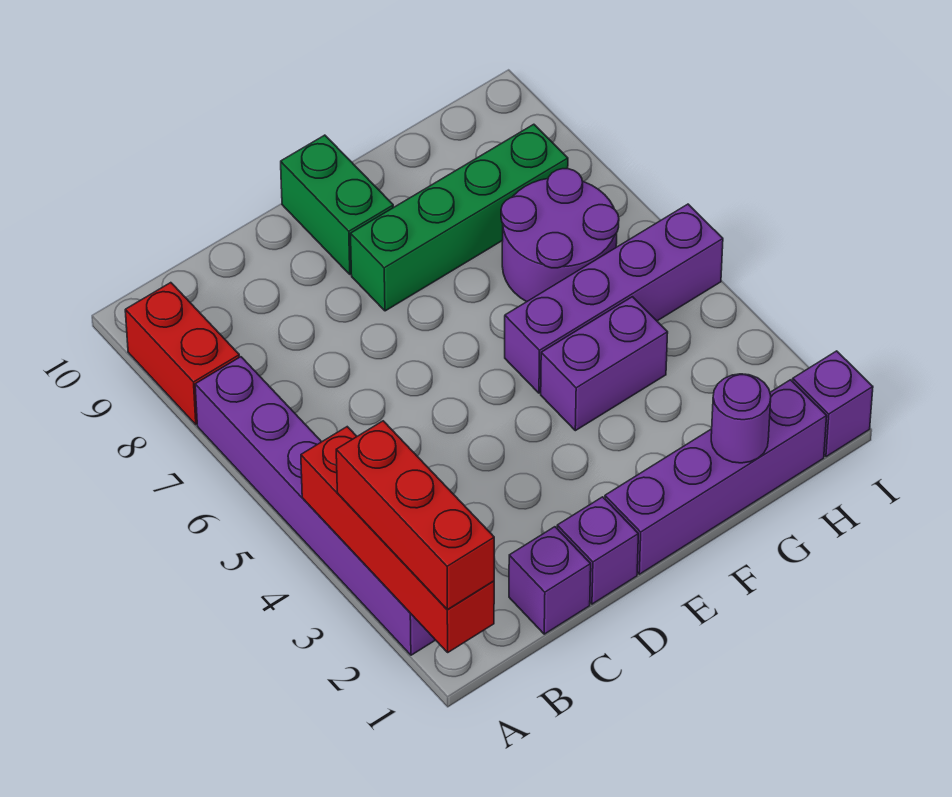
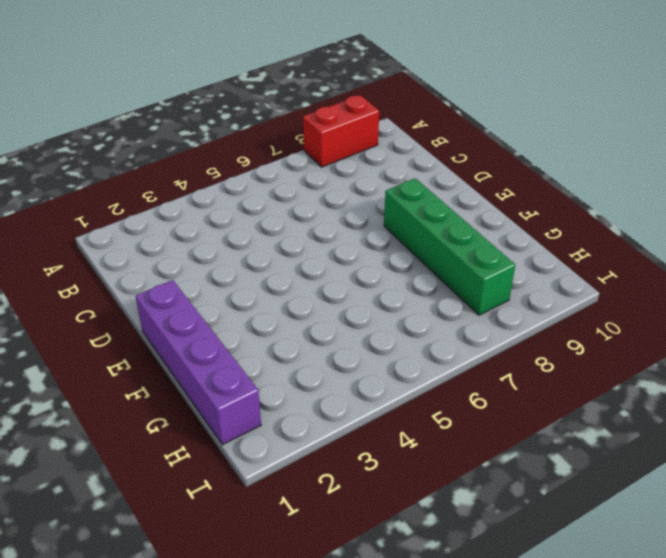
none -> purple brick A2:A7 level 1
none -> purple brick C1 level 1
none -> purple brick D1 level 1

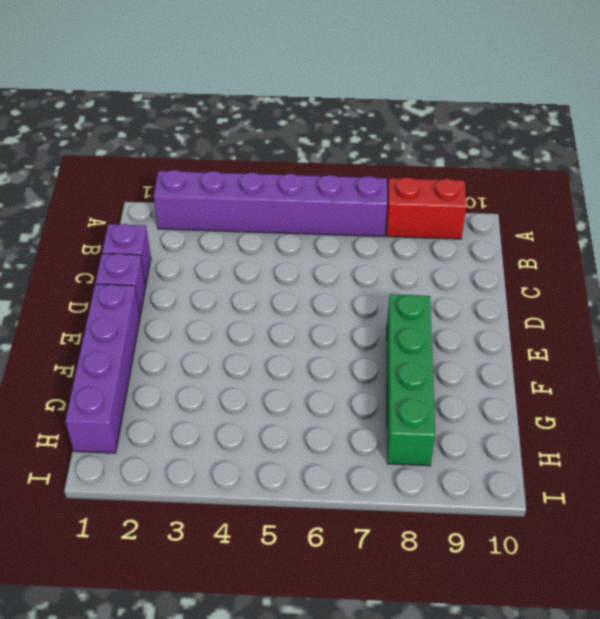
none -> green brick E9:E10 level 1
none -> purple brick F4:G4 level 1
none -> purple brick F5:I5 level 1

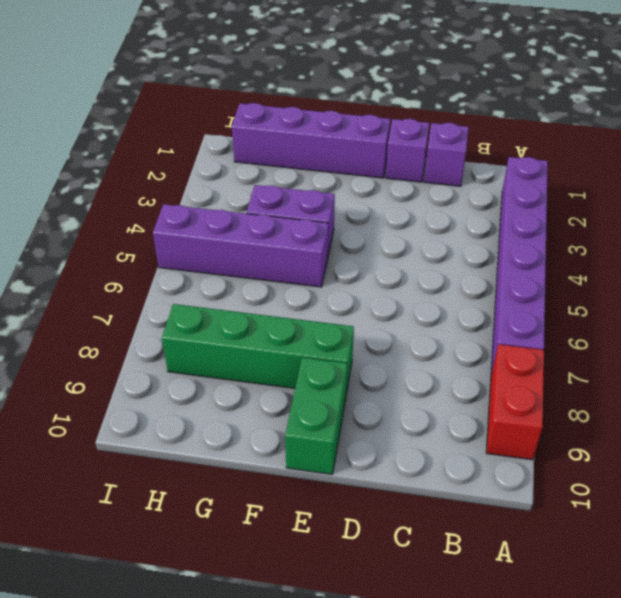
none -> purple round brick G6:H7 level 1
none -> purple brick I1 level 1
none -> red brick A1:A4 level 2

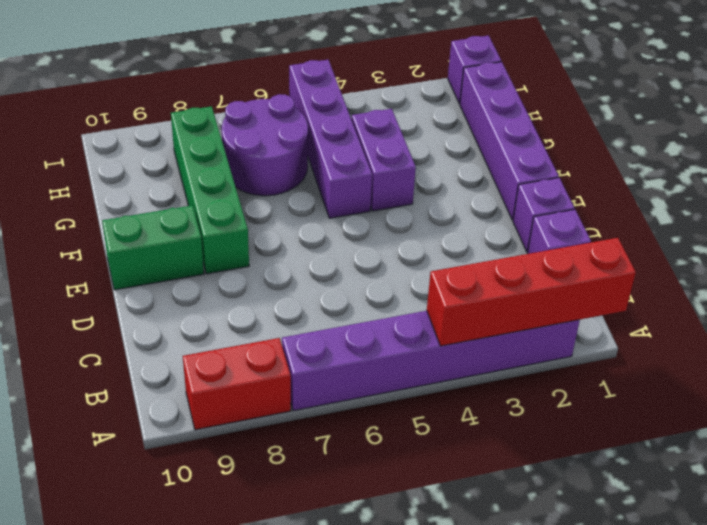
none -> purple round brick G1 level 2
none -> red brick A1:A3 level 3

